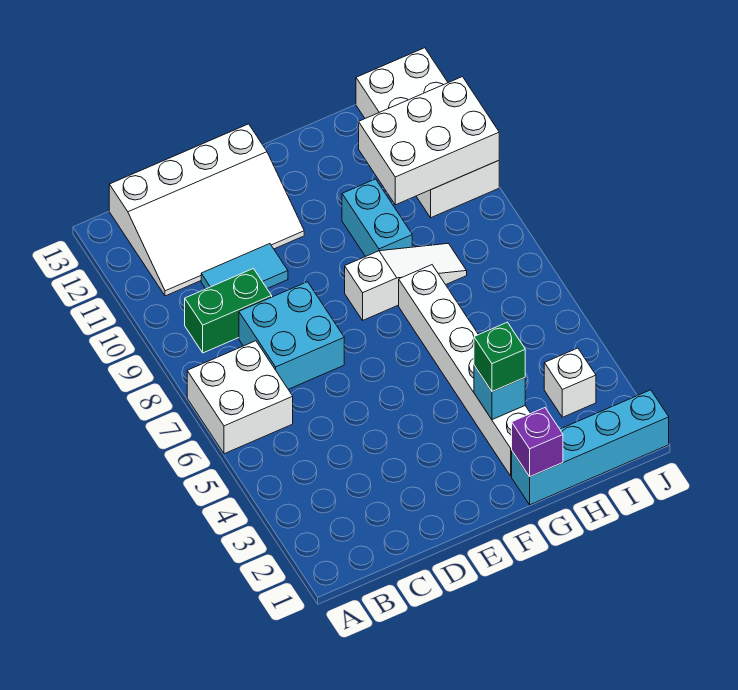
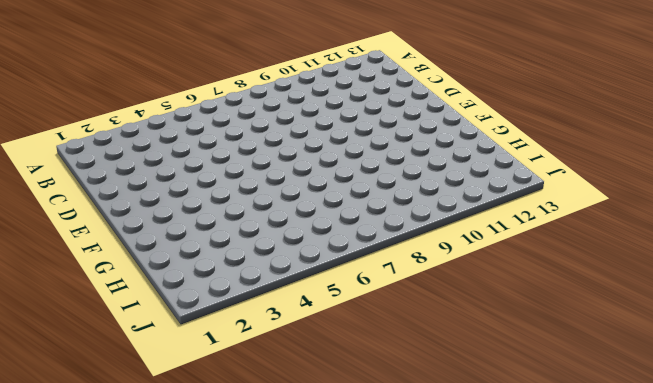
none -> white brick A6:B7 level 1
none -> green brick B9:C9 level 1
none -> white slope B11:E13 level 1 top 13

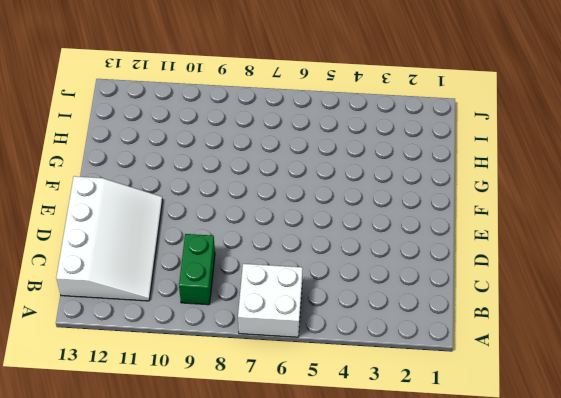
none -> cyan brick C7:D8 level 1
none -> cyan tile C10:D10 level 1
none -> white slope F8:H8 level 1 top F

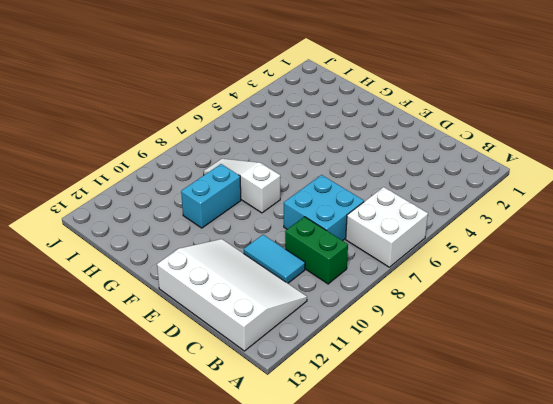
none -> cyan brick G1:J1 level 1
none -> white brick G2:G7 level 1
none -> white brick I3 level 1

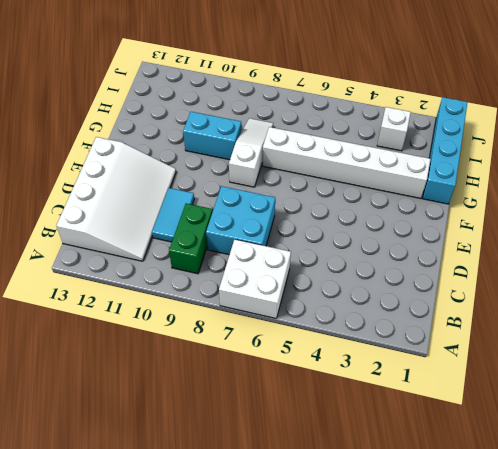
none -> white brick I10:J13 level 1
none -> purple brick G1 level 2
none -> cyan brick G3 level 2

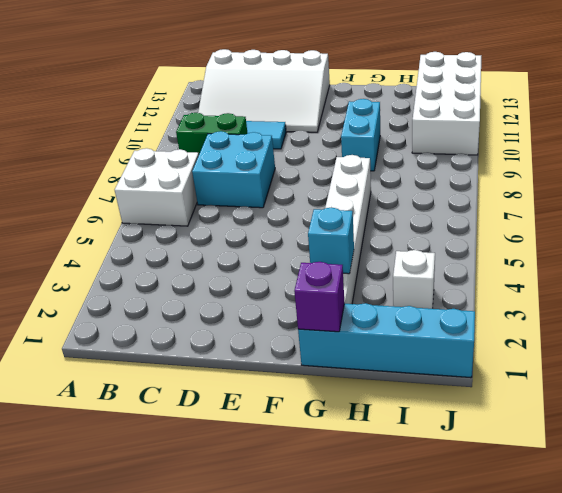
none -> white slope F8:H8 level 1 top F
none -> white brick H10:J11 level 2
none -> green brick G3 level 3

